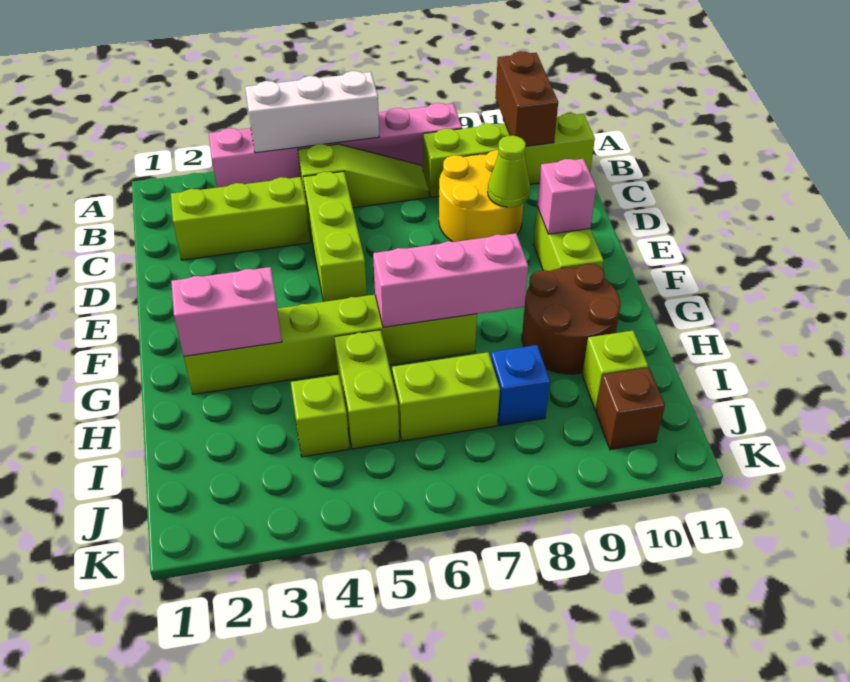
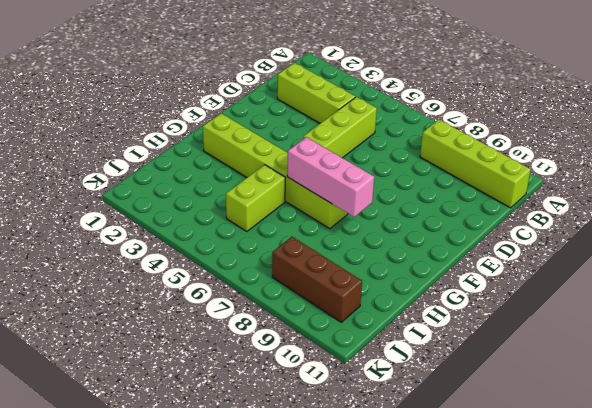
brown brick J8:J10 level 1 -> brown brick J10 level 1
none -> pink brick A3:A8 level 1
none -> lime slope B5:B7 level 1 top 5
none -> yellow round brick C8:D9 level 1

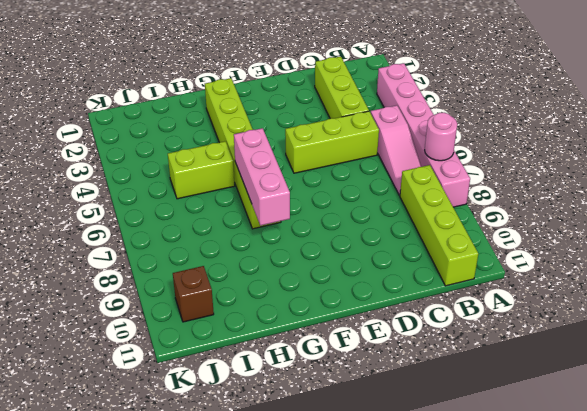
pink round brick A7 level 2 -> none
pink slope B5:B7 level 1 top 5 -> lime slope B5:B7 level 1 top 5
none -> yellow round brick C8:D9 level 1
none -> lime brick E10:F10 level 1
none -> brown round brick G9:H10 level 1

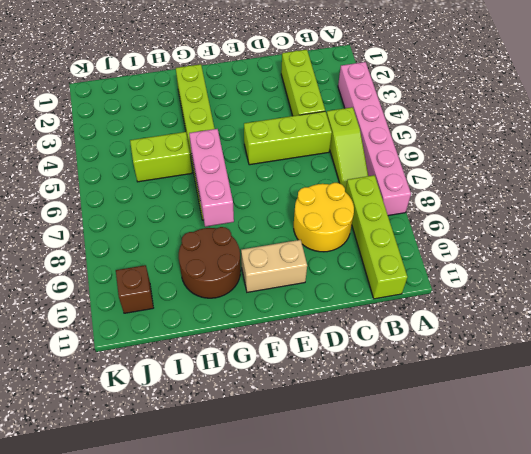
tan brick E10:F10 level 1 -> lime brick E10:F10 level 1
none -> lime brick I4 level 1
none -> lime brick I6:I7 level 1
none -> blue brick I8 level 1

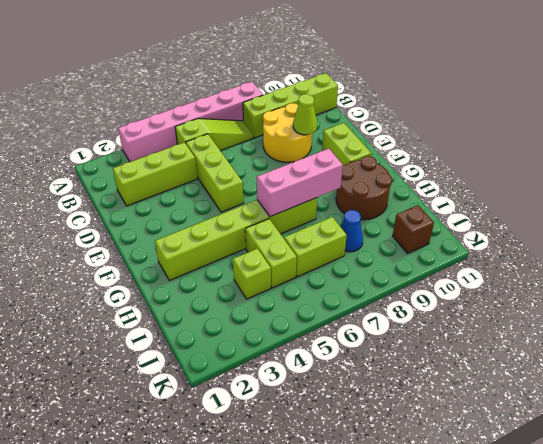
blue cone I8 level 1 -> blue brick I8 level 1
none -> lime brick I10 level 1
none -> white brick A4:A6 level 2
none -> brown brick A10:B10 level 2

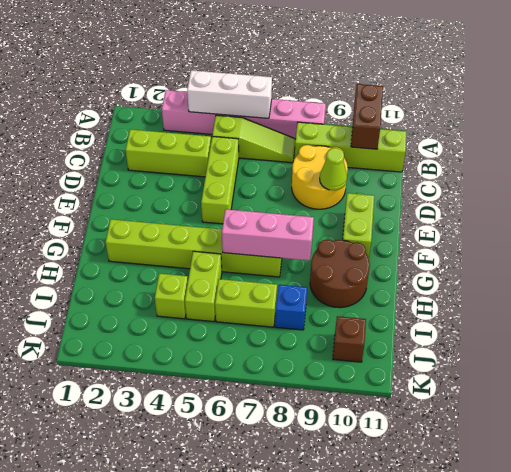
none -> lime brick I10 level 1
none -> pink brick E10 level 2
none -> pink brick G2:G3 level 2

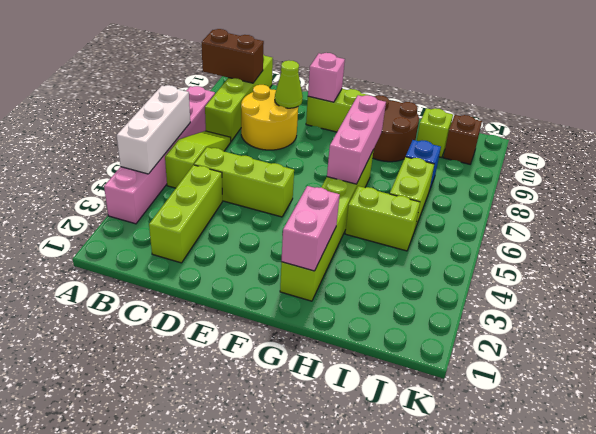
none -> lime brick I4 level 1

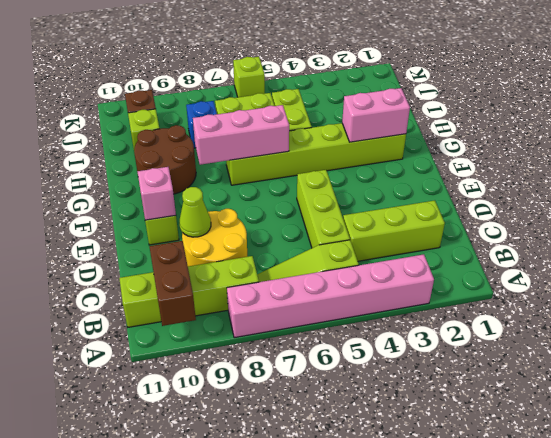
lime brick K6 level 1 -> lime brick I4 level 1
none -> white brick A4:A6 level 2

